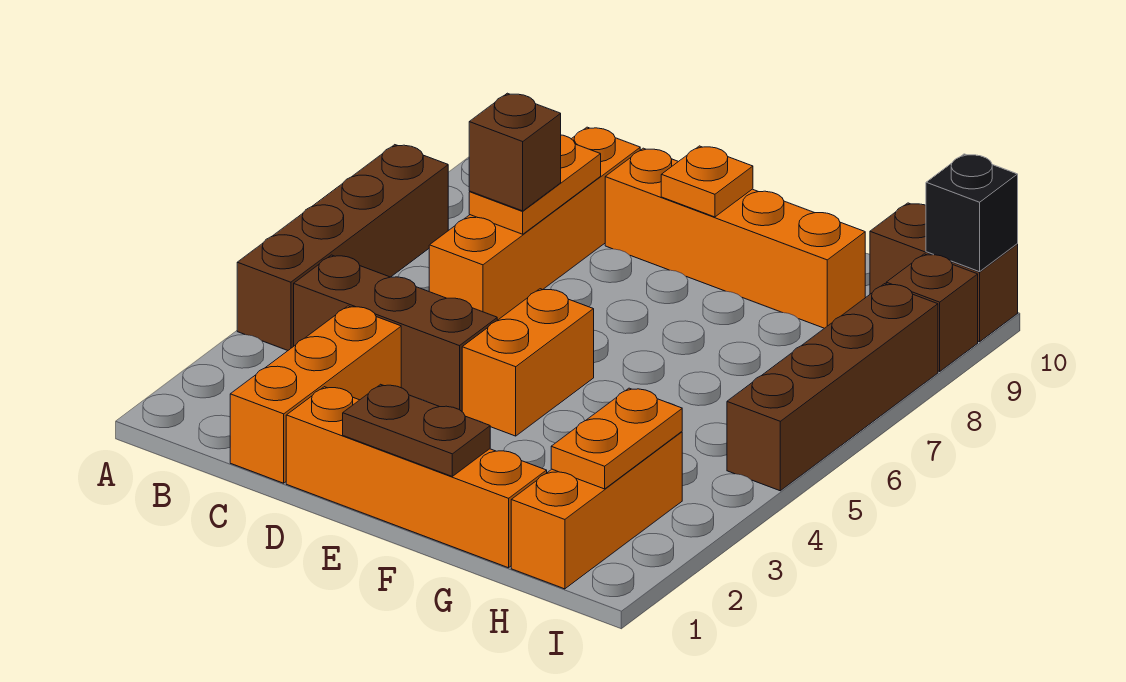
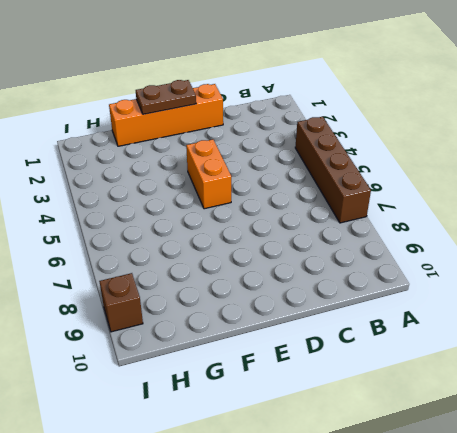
none -> brown brick B4:D4 level 1
none -> orange brick C1:C3 level 1
none -> orange brick C6:C9 level 1

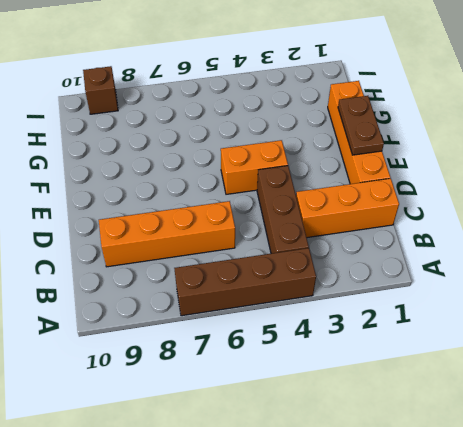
none -> orange brick D9:G9 level 1
none -> orange brick H1:H3 level 1
none -> brown brick H10:I10 level 1

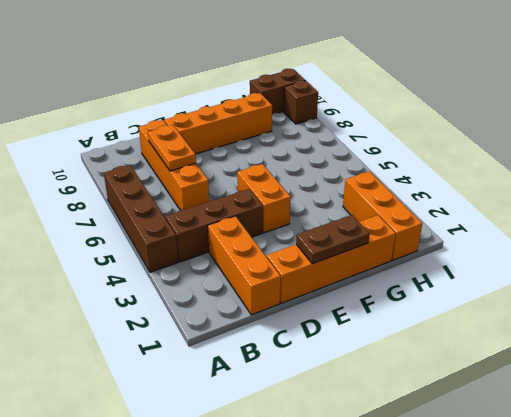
none -> brown brick I5:I8 level 1
none -> orange plate E9 level 2
none -> orange plate H2:H3 level 2

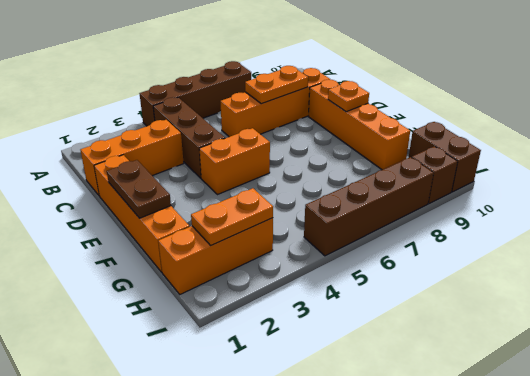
none -> black brick I10 level 2
none -> brown brick C7 level 3

